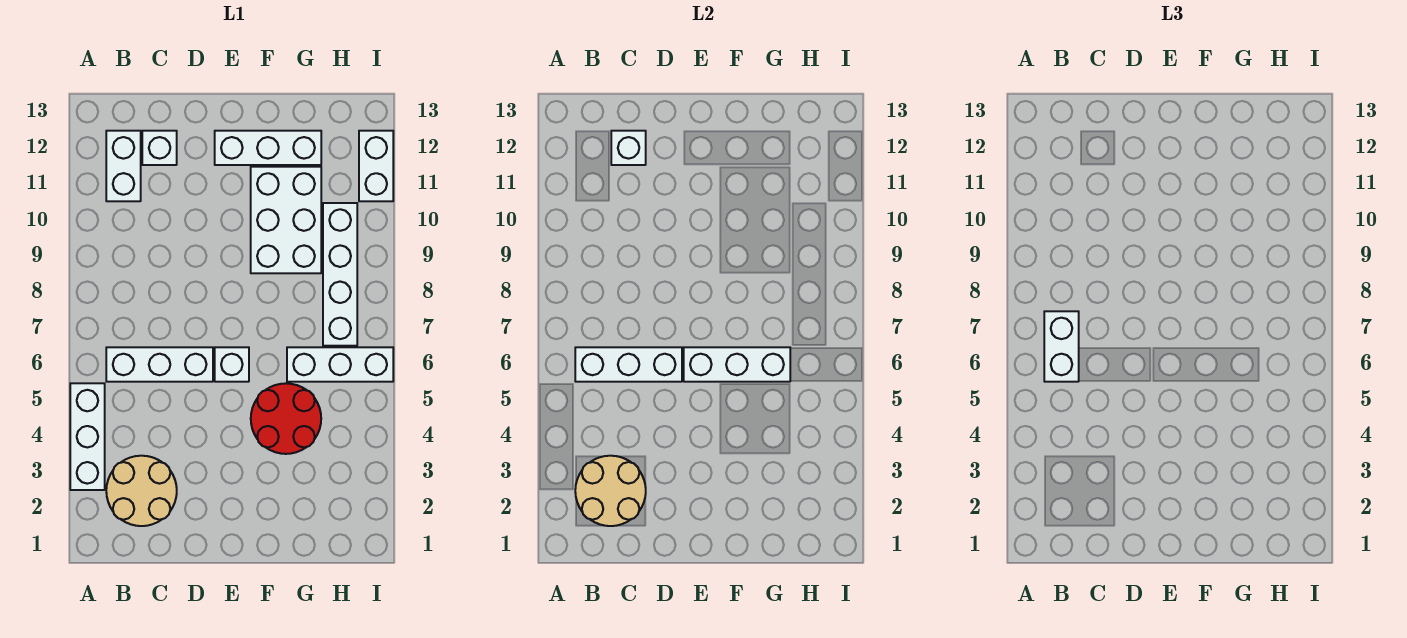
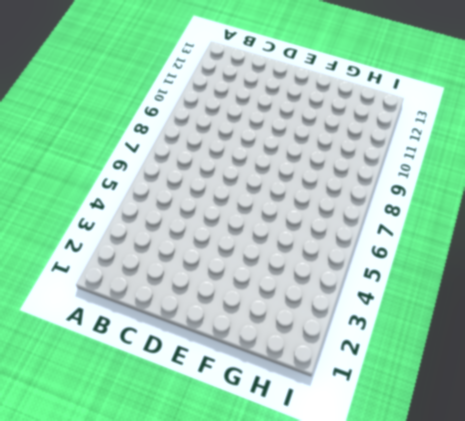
none -> white brick A3:A5 level 1
none -> tan round brick B2:C3 level 1
none -> white brick B6:D6 level 1

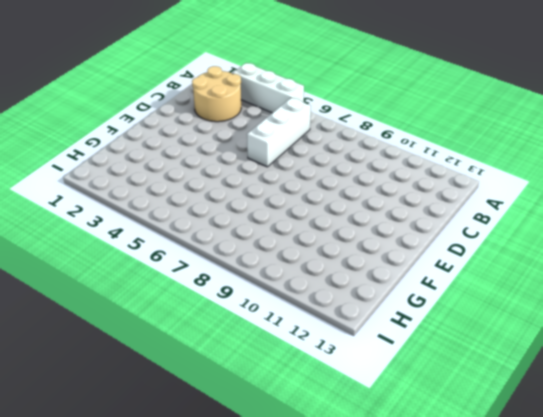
none -> white brick B11:B12 level 1
none -> white brick C12 level 1
none -> white brick E6 level 1

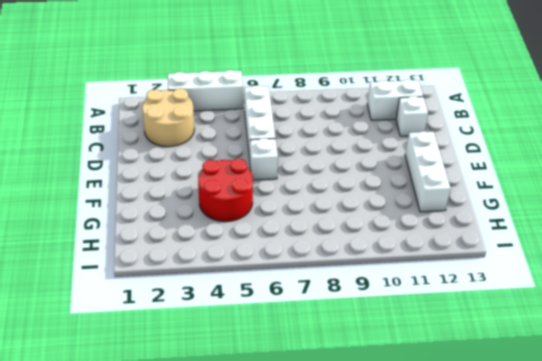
none -> white brick F9:G11 level 1
none -> white brick G6:I6 level 1
none -> white brick H7:H10 level 1

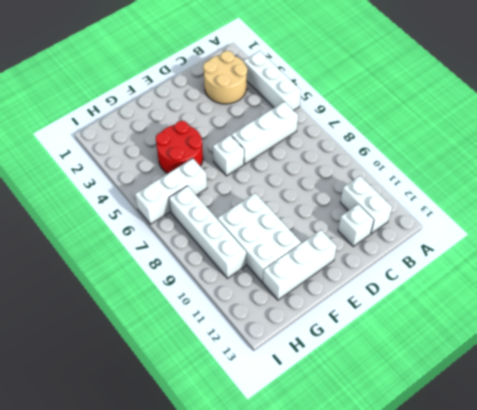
none -> white brick I11:I12 level 1
none -> tan round brick B2:C3 level 2
none -> white brick B6:D6 level 2

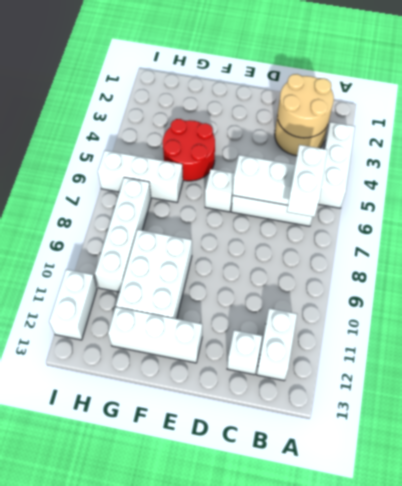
none -> white brick C12 level 2
none -> white brick E6:G6 level 2

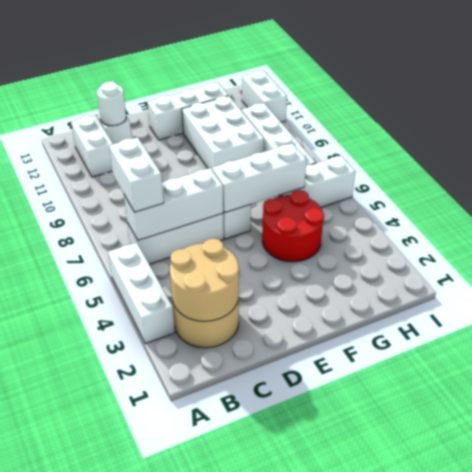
white round brick C12 level 2 -> white brick C12 level 2

